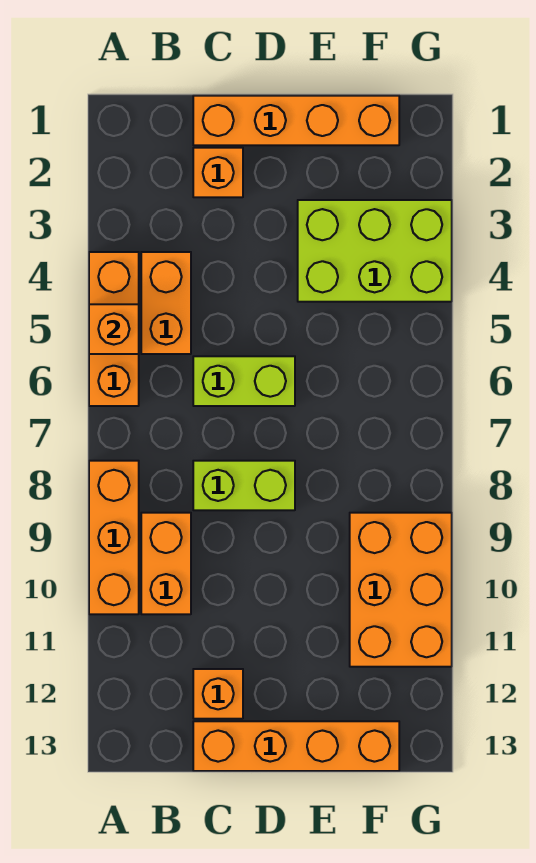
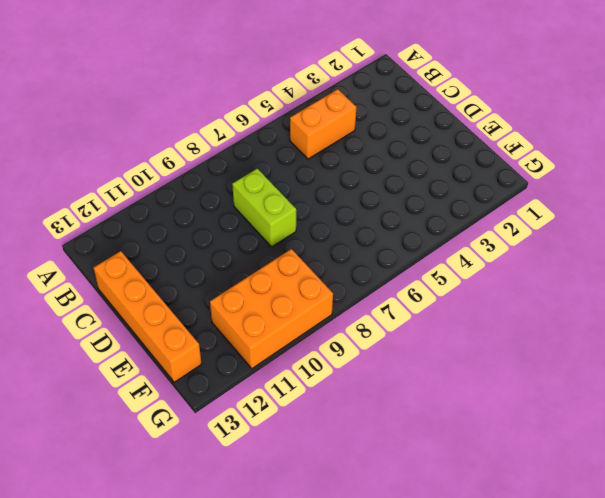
none -> orange brick A4:A6 level 1
none -> orange brick A8:A10 level 1
none -> orange brick B9:B10 level 1

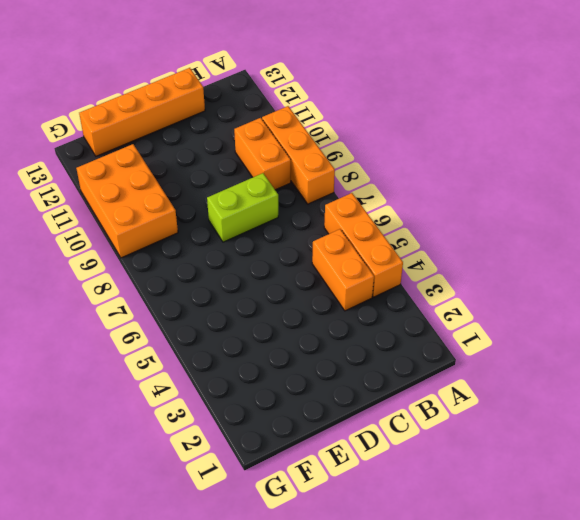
none -> orange brick C1:F1 level 1
none -> orange brick C2 level 1
none -> lime brick C6:D6 level 1

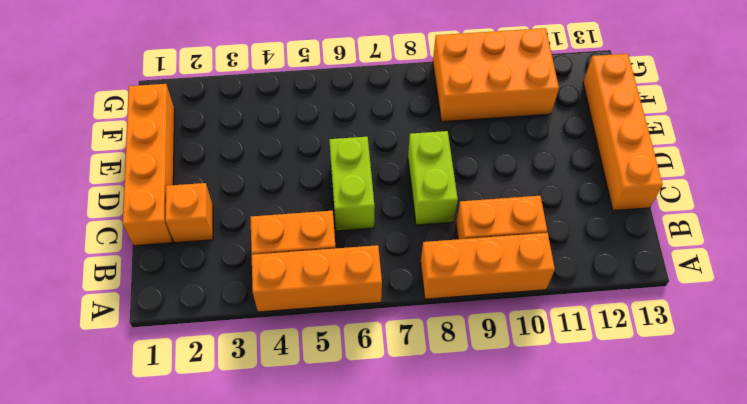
none -> orange brick C12 level 1
none -> lime brick E3:G4 level 1
none -> orange brick A5 level 2

